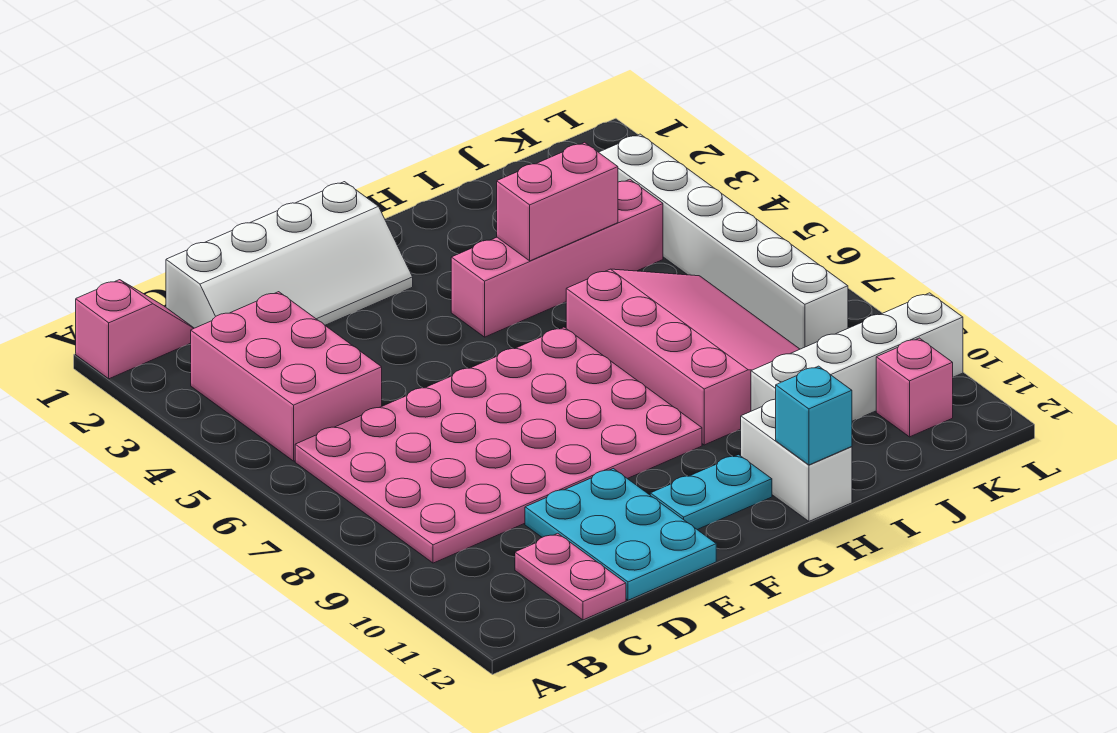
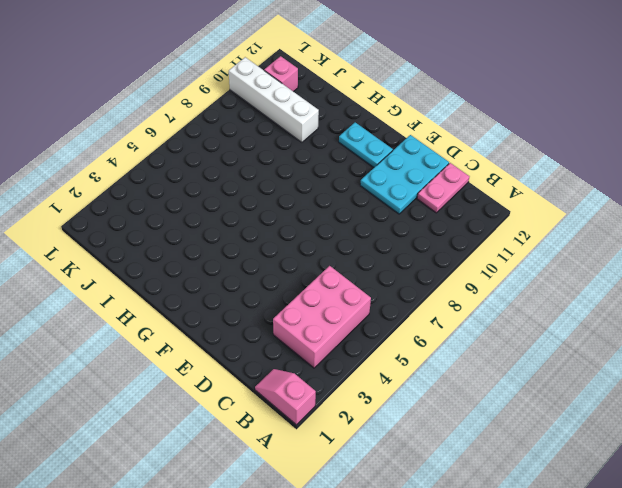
none -> pink plate B6:G9 level 1
none -> white slope C1:F2 level 1 top 1
none -> pink brick G4:J4 level 1

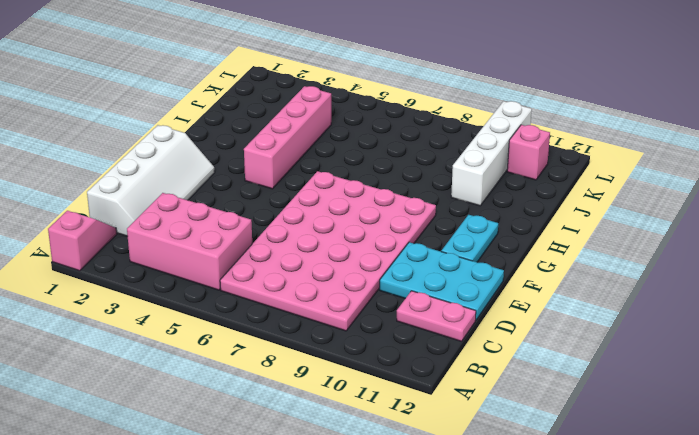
none -> pink slope H6:J9 level 1 top H
none -> white brick H11:H12 level 1
none -> white brick K3:K8 level 1

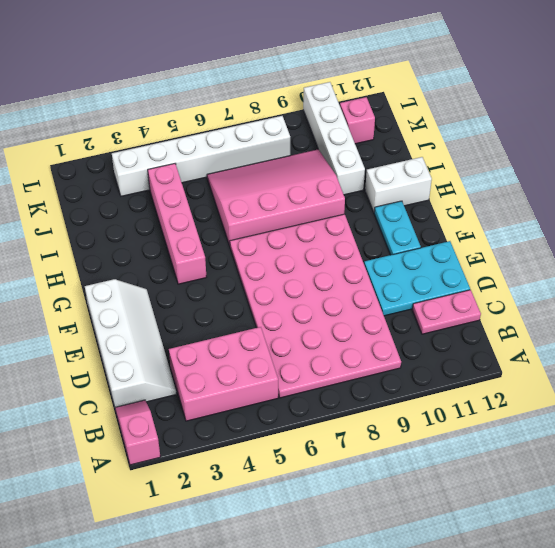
none -> pink brick H4:I4 level 2
none -> cyan brick H12 level 2

